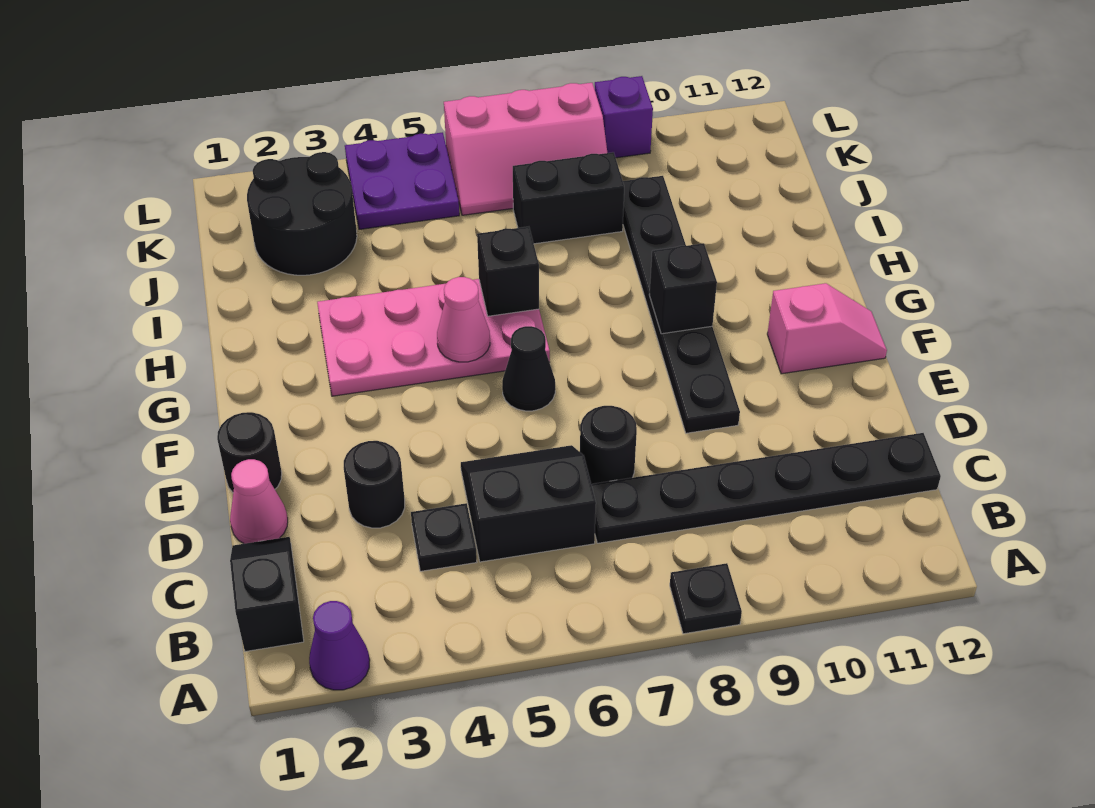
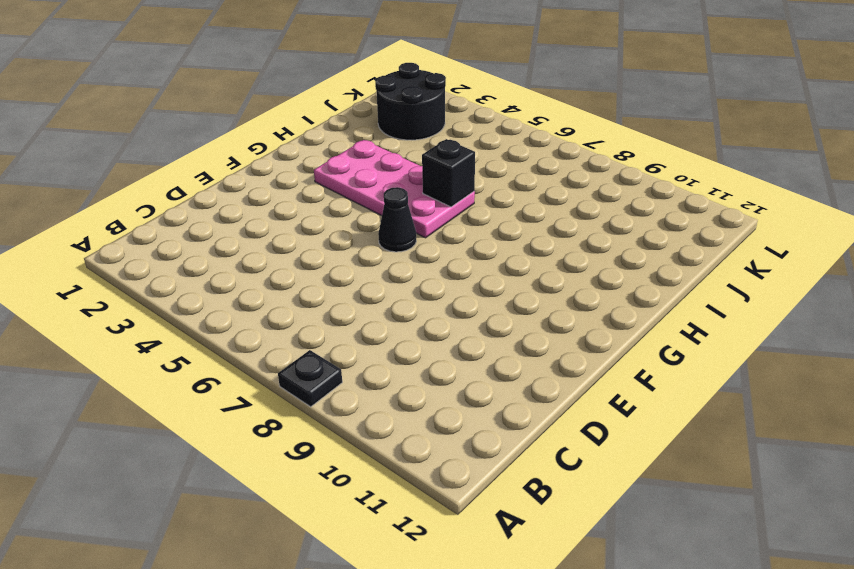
none -> purple cone A2 level 1
none -> black slope B1:C1 level 1 top B
none -> black plate C4 level 1

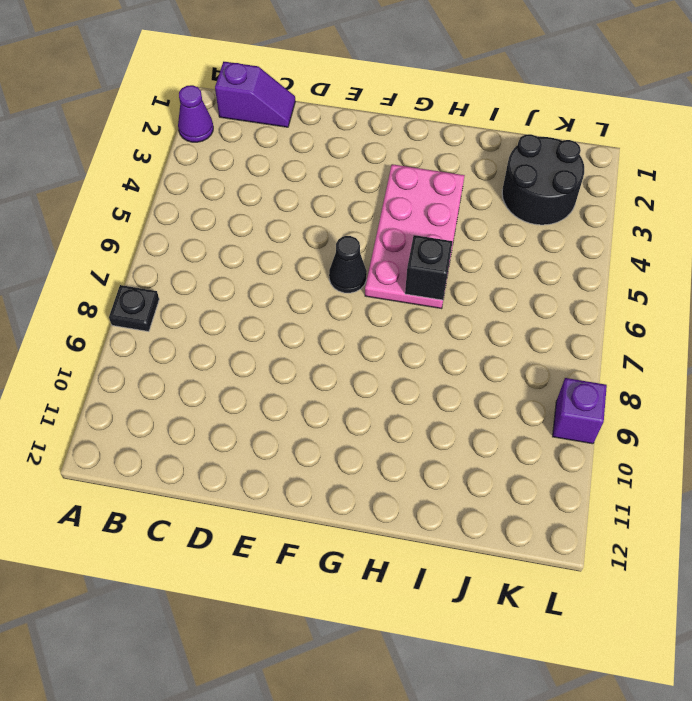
purple slope B1:C1 level 1 top B -> black slope B1:C1 level 1 top B
none -> black plate C4 level 1
none -> black slope C5:D6 level 1 top C
none -> black plate C7:C12 level 1

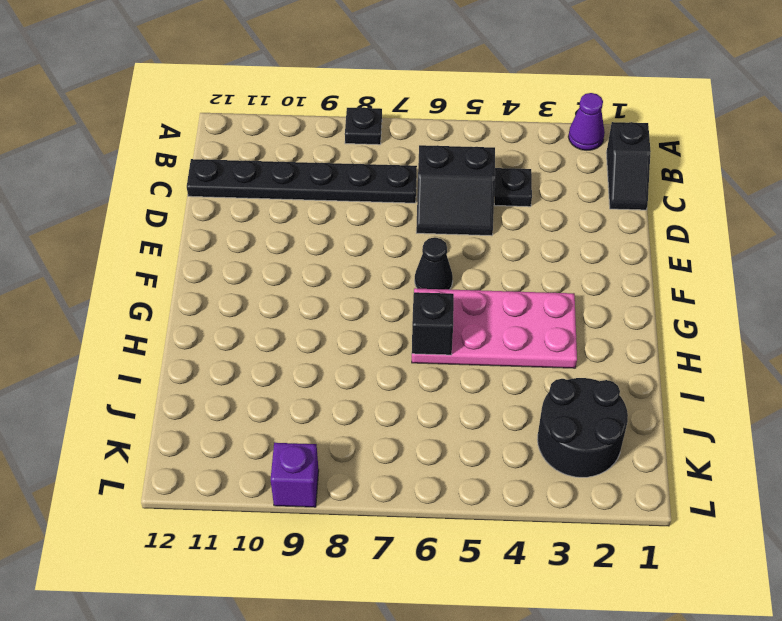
none -> pink cone D1 level 1
none -> black round brick D3 level 1
none -> black round brick D7 level 1

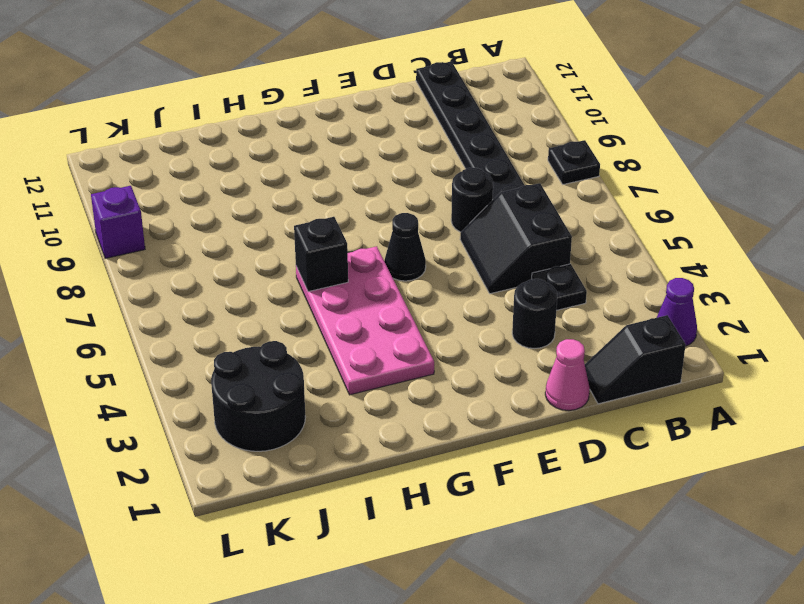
none -> black round brick E1 level 1
none -> black plate E9:J9 level 1
none -> pink slope F11:F12 level 1 top 11

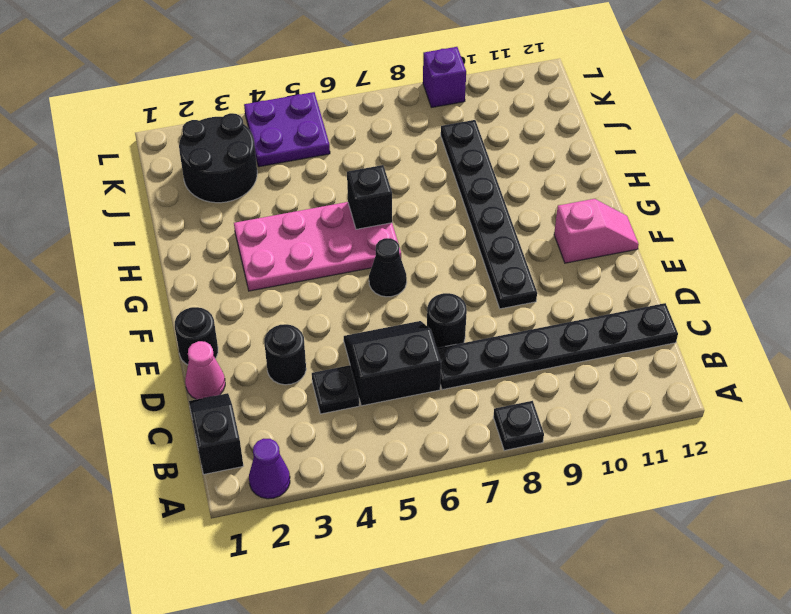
none -> black brick J7:J8 level 1
none -> pink slope K6:L8 level 1 top L
none -> pink cone G5 level 2

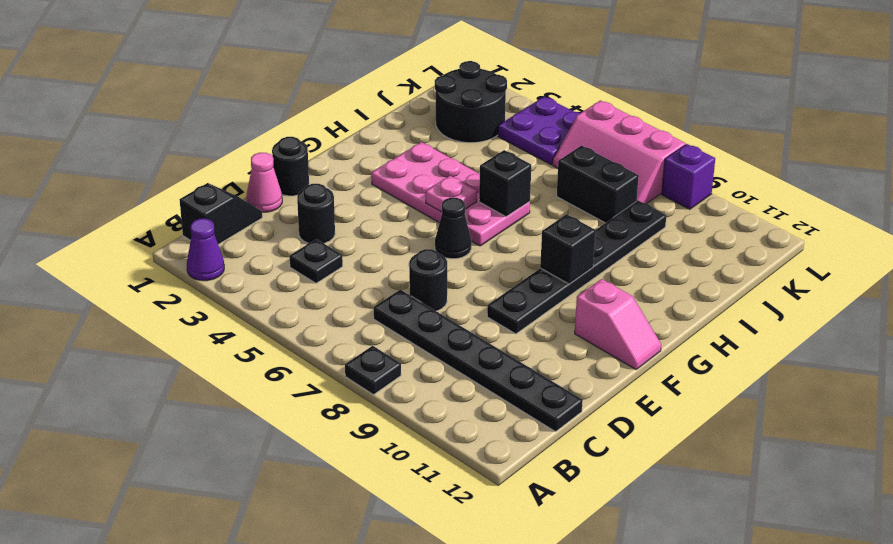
pink plate G5 level 2 -> pink cone G5 level 2
none -> black slope C5:D6 level 1 top C

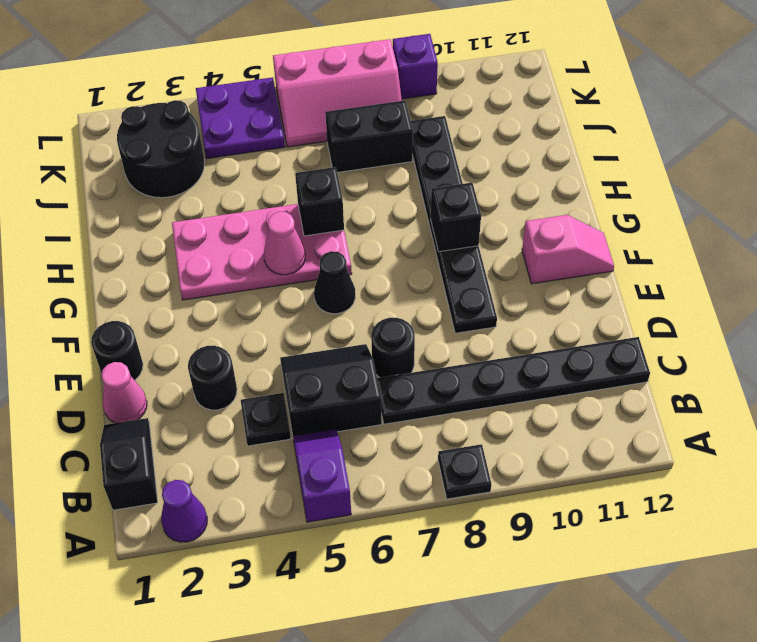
purple slope A5:B5 level 1 top A -> none

